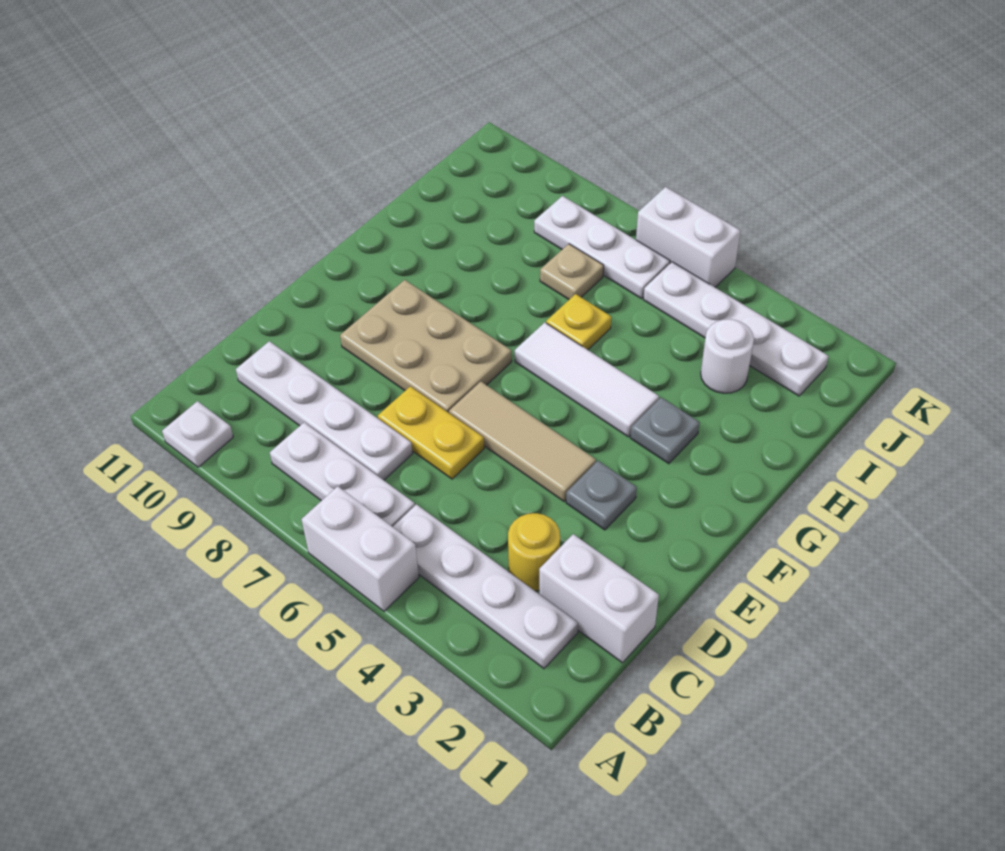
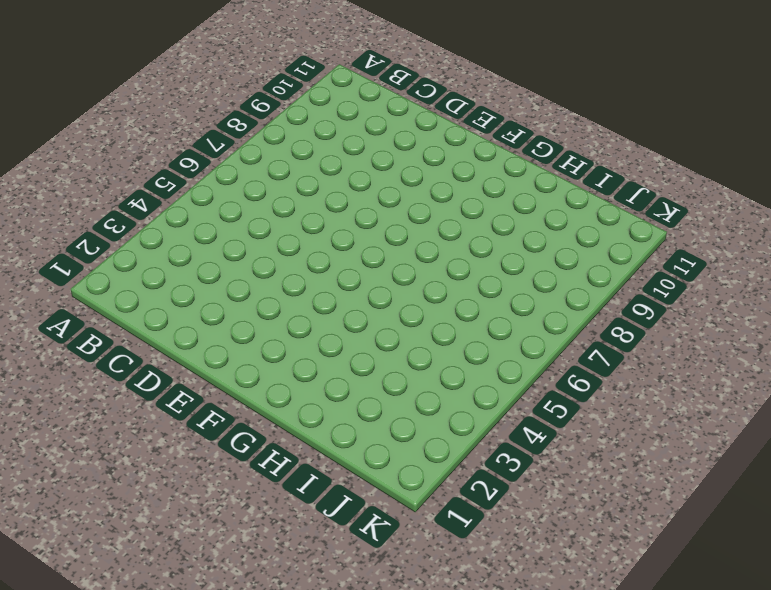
none -> white brick A5:A6 level 1
none -> white plate A10 level 1
none -> white plate B2:B5 level 1

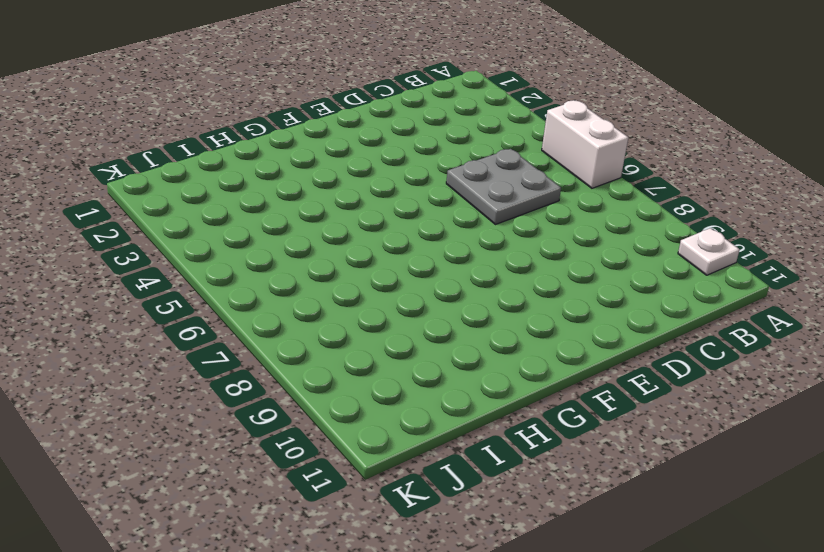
grey plate C5:D6 level 1 -> yellow plate D6:D7 level 1
none -> white plate B2:B5 level 1
none -> white plate B6:B8 level 1
none -> white brick C1:C2 level 1

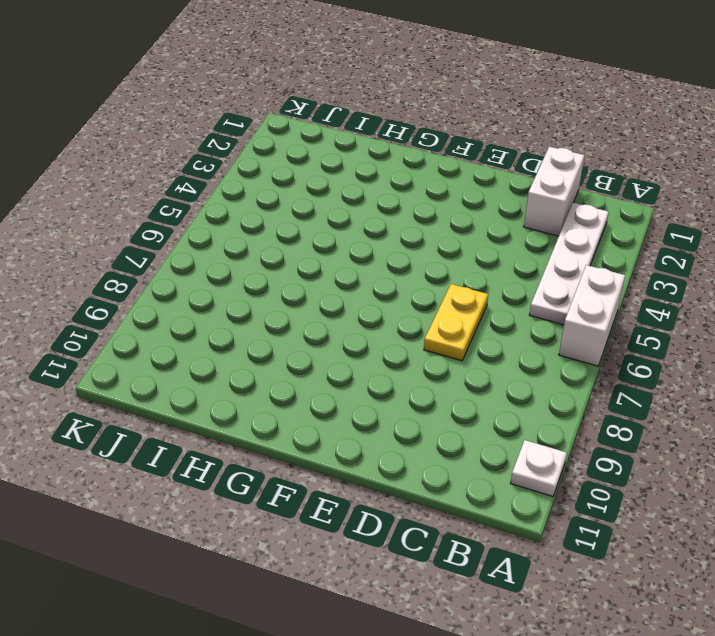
none -> white plate B6:B8 level 1
none -> yellow round brick C3 level 1
none -> white plate C7:C10 level 1

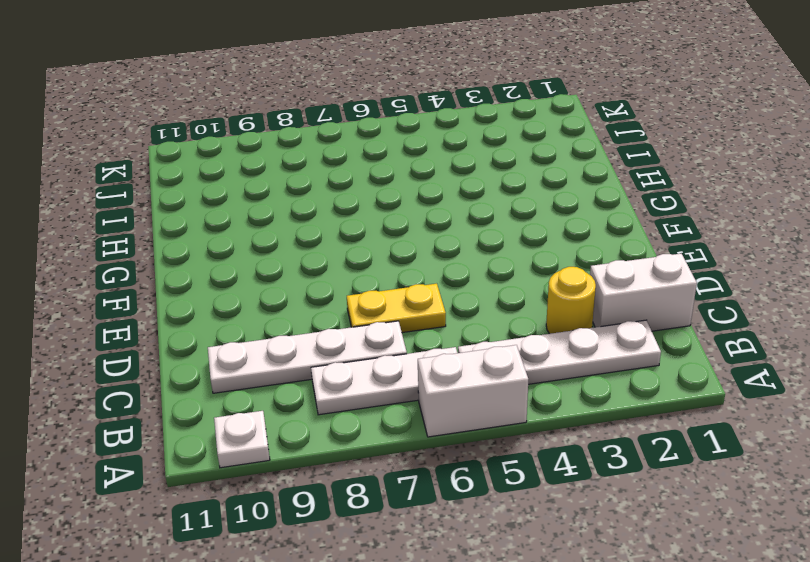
none -> grey plate E3 level 1
none -> tan tile E4:E6 level 1
none -> tan plate E7:F9 level 1

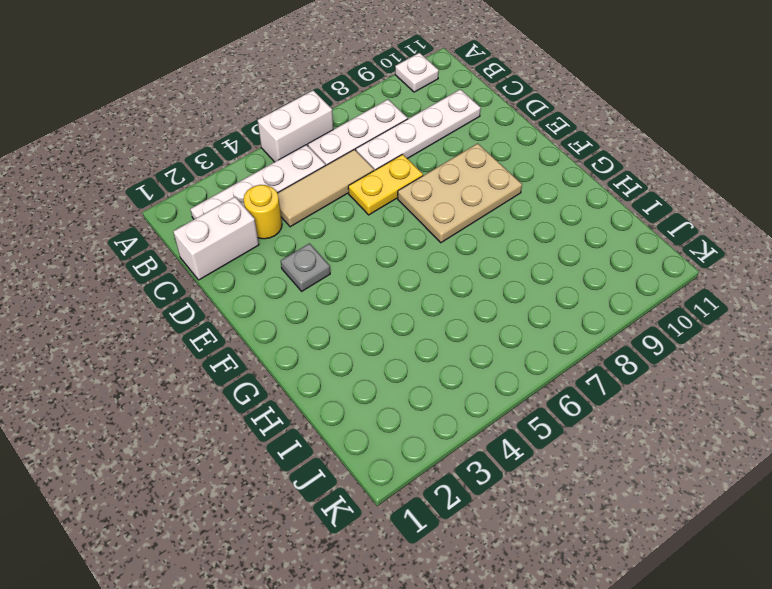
tan tile C4:C6 level 1 -> tan tile E4:E6 level 1
none -> grey plate G3 level 1
none -> white tile G4:G6 level 1
none -> yellow plate H6 level 1

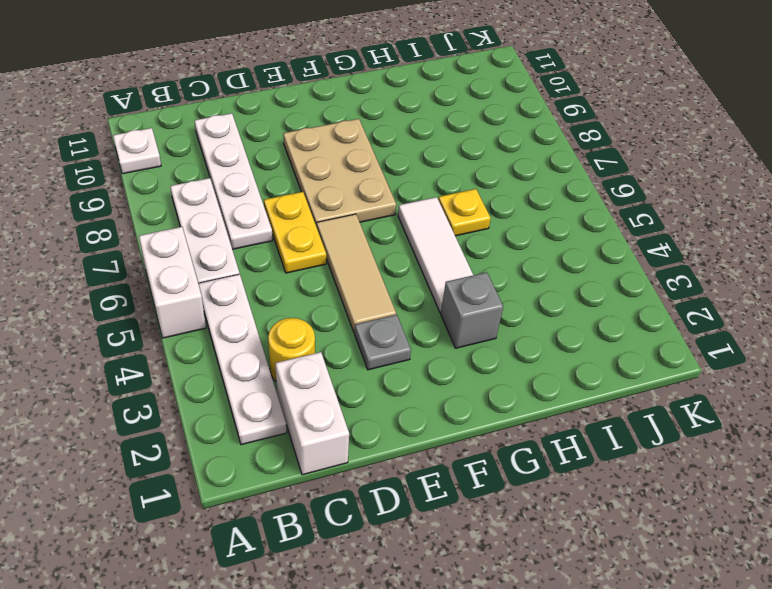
grey brick G3 level 1 -> grey plate G3 level 1
none -> white round brick I3 level 1
none -> tan plate I7 level 1
none -> white plate J2:J5 level 1

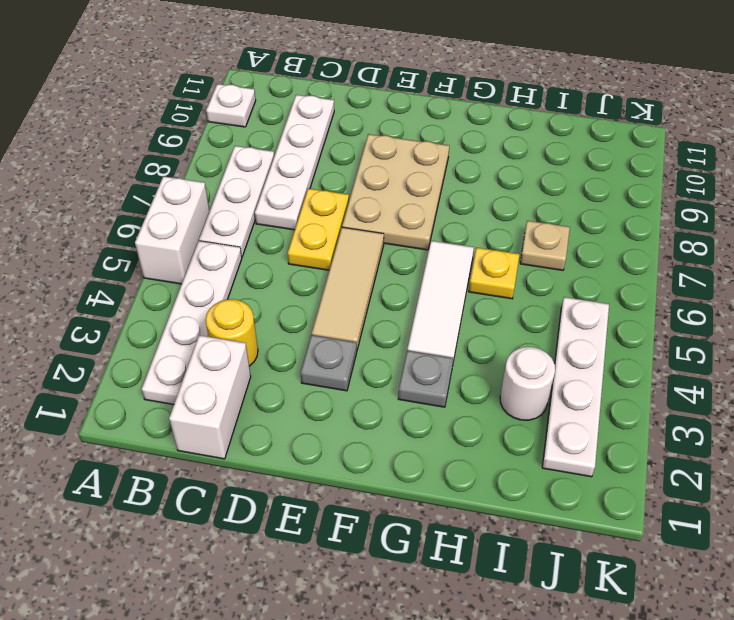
none -> white plate J6:J8 level 1
none -> white brick K5:K6 level 1

